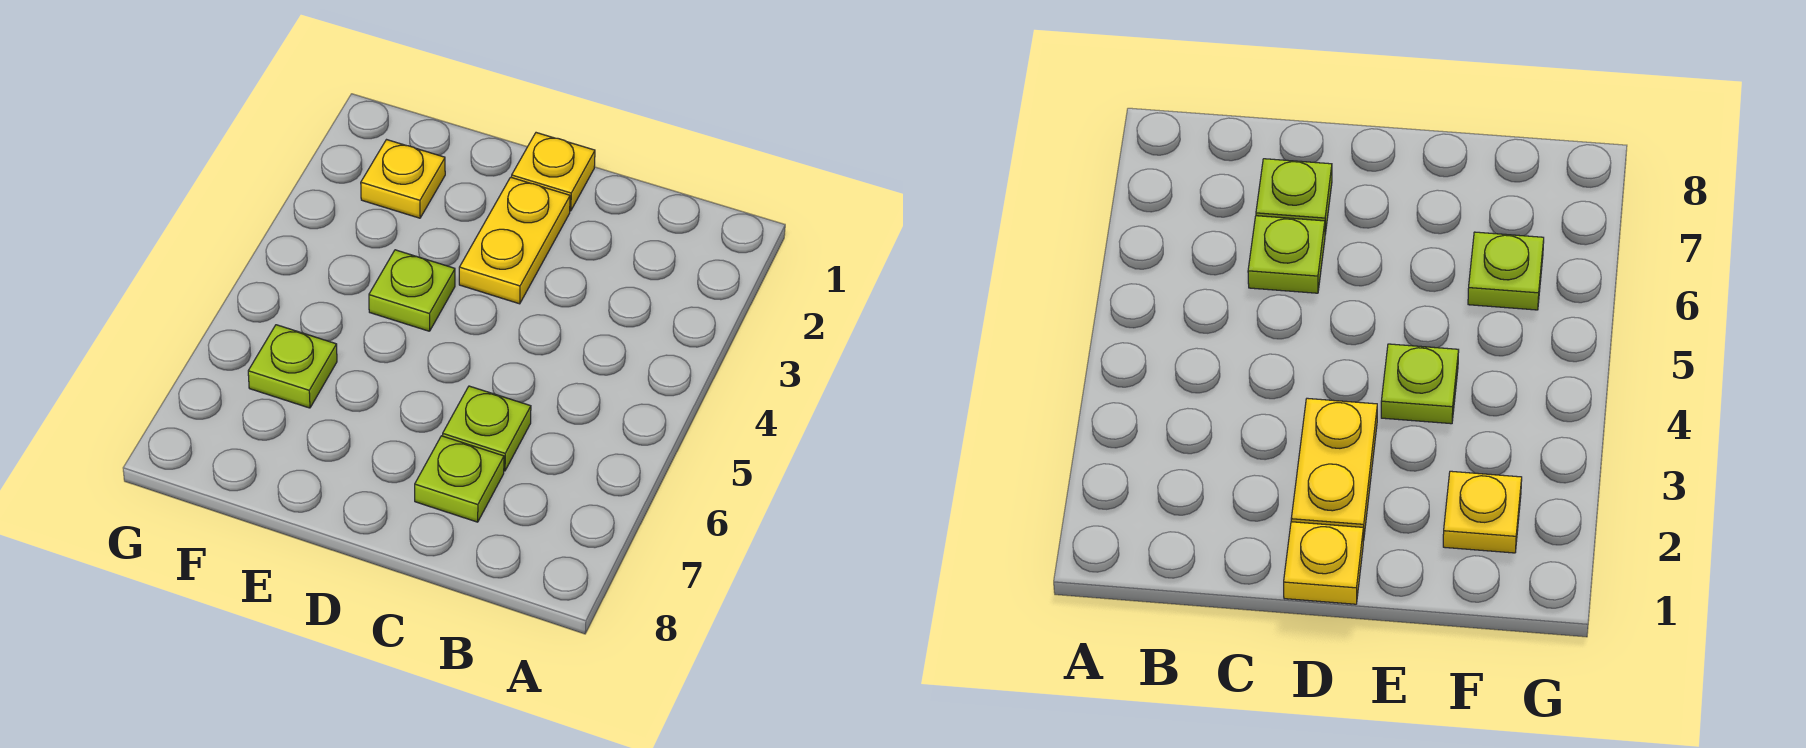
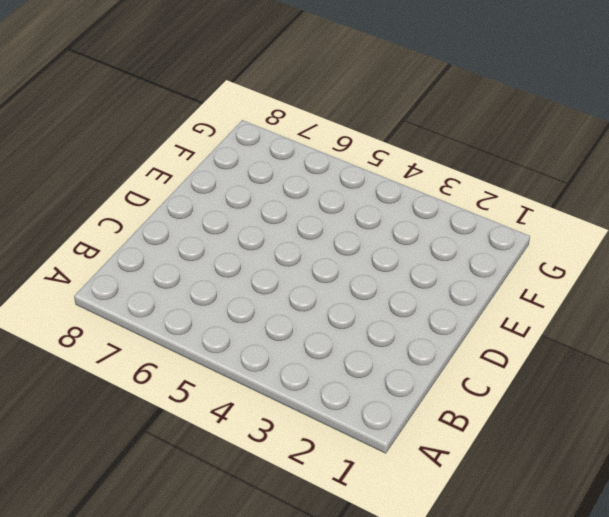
none -> lime plate C6 level 1
none -> lime plate C7 level 1

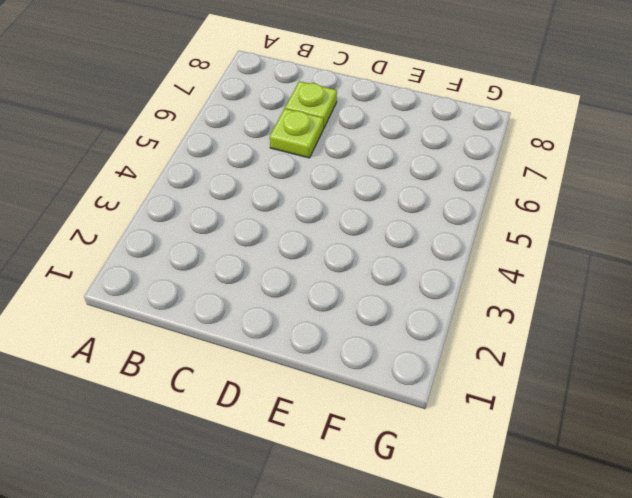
none -> yellow plate D1 level 1
none -> yellow plate D2:D3 level 1

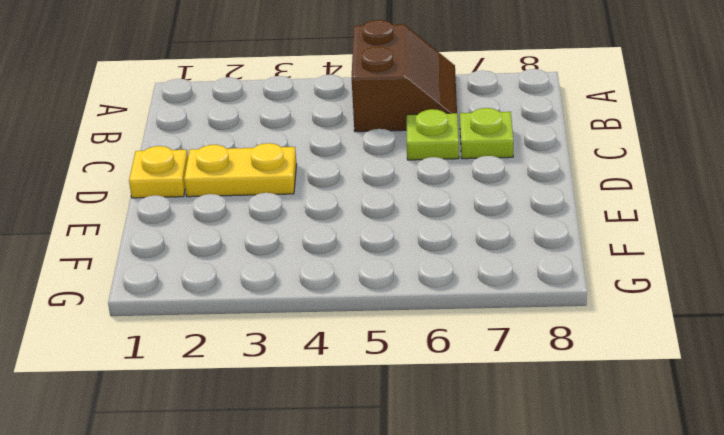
brown slope A5:B6 level 1 top 5 -> none
none -> lime plate E4 level 1
none -> yellow plate F2 level 1

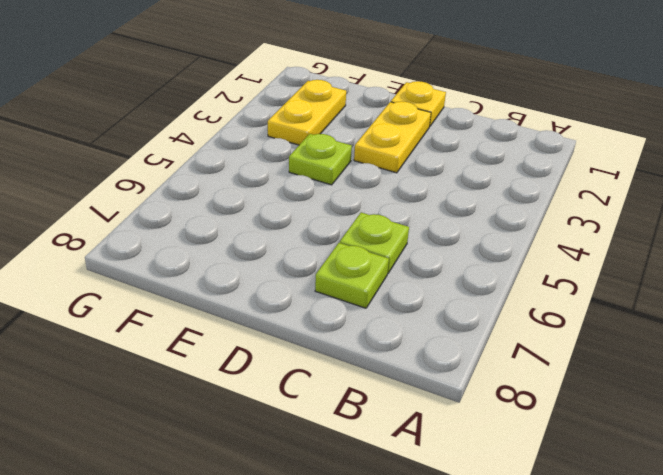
yellow plate F2:F3 level 1 -> yellow plate F2 level 1
none -> lime plate F6 level 1

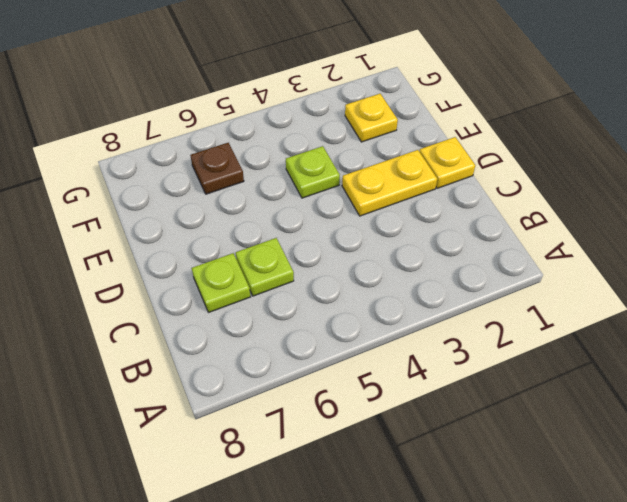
brown plate F6 level 1 -> lime plate F6 level 1

